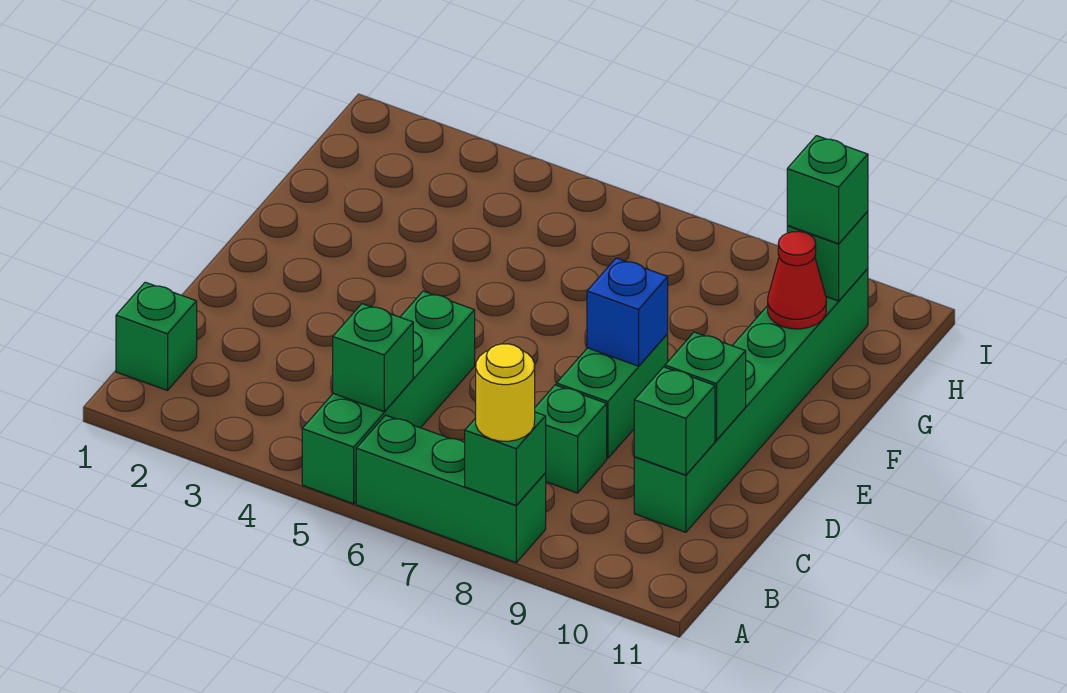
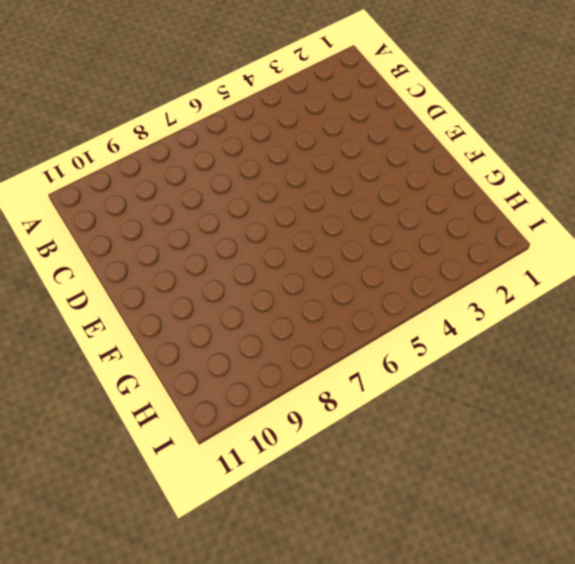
none -> green brick A5:D5 level 1
none -> green brick A6:A8 level 1
none -> green brick B1 level 1

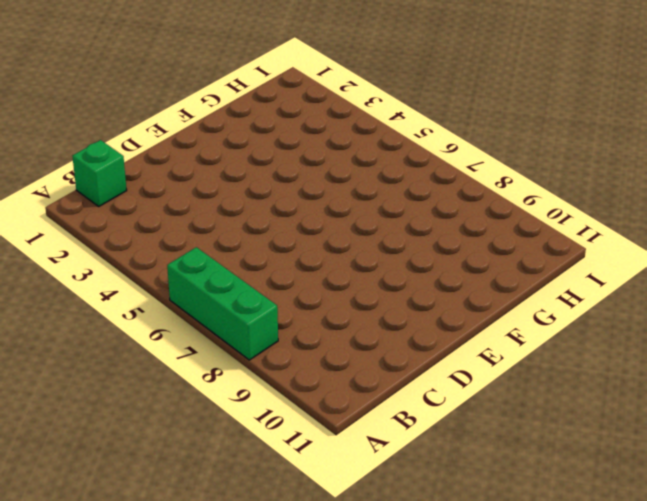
none -> green brick A5:D5 level 1
none -> green brick C8 level 1
none -> green brick C10:H10 level 1

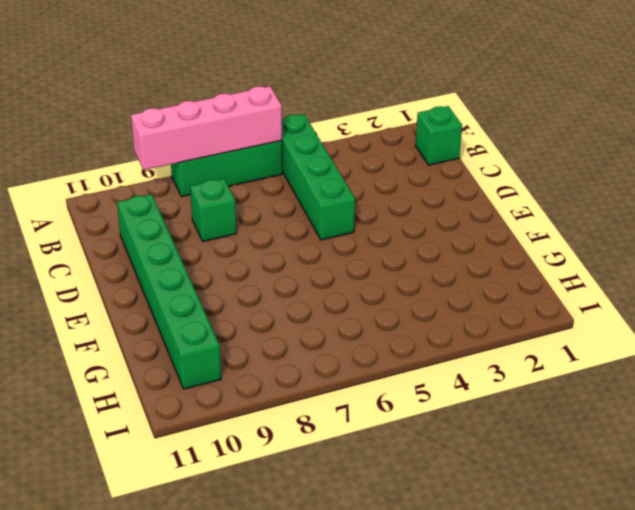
pink brick A6:A9 level 2 -> green brick A8 level 2
none -> green brick D8:E8 level 1
none -> green brick B5 level 2
none -> green brick C10 level 2

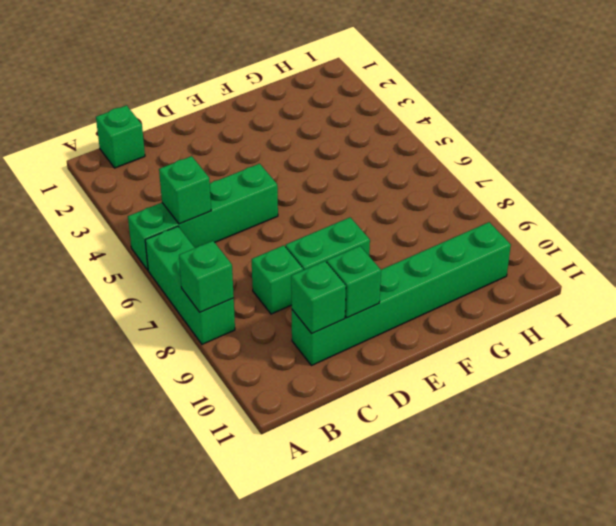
none -> blue brick E8 level 2
none -> red cone G10 level 2
none -> green brick H10 level 2

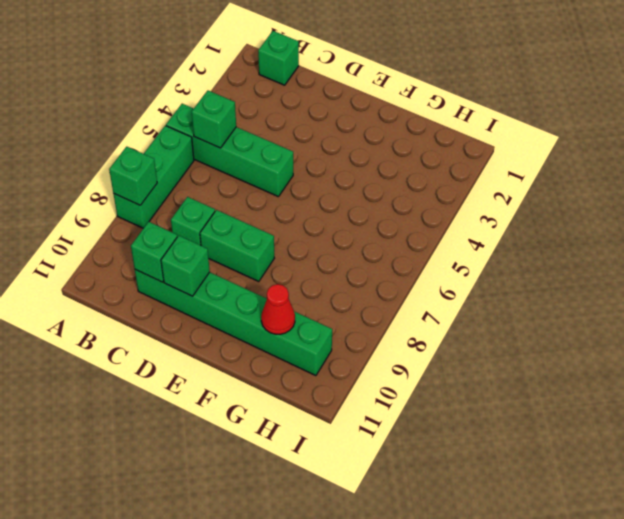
none -> blue brick E8 level 2
none -> green brick H10 level 2
none -> yellow round brick A8 level 3

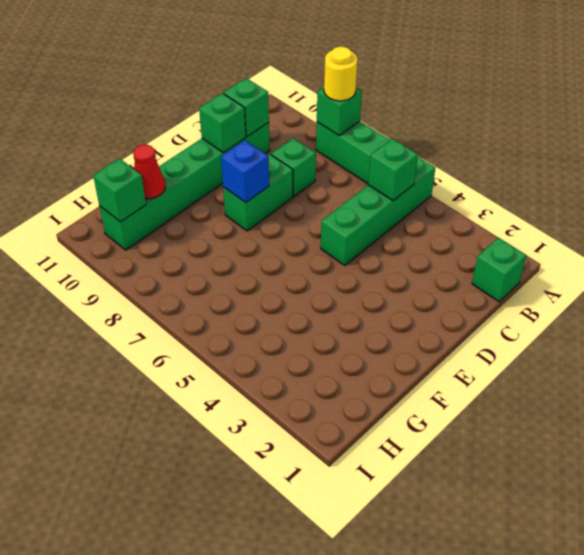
none -> green brick H10 level 3

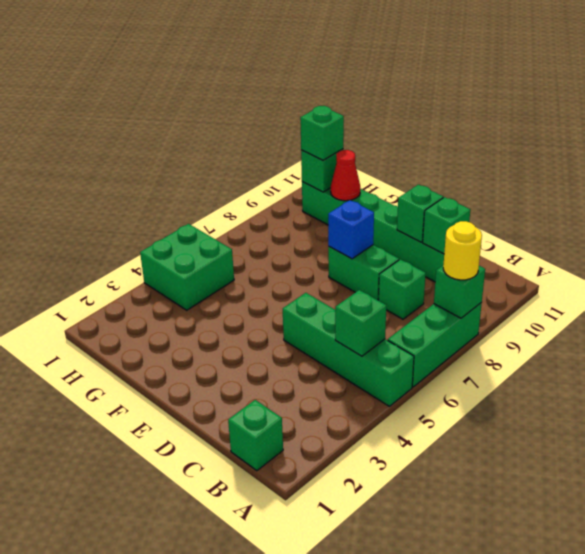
green brick H4:I5 level 1 -> none

